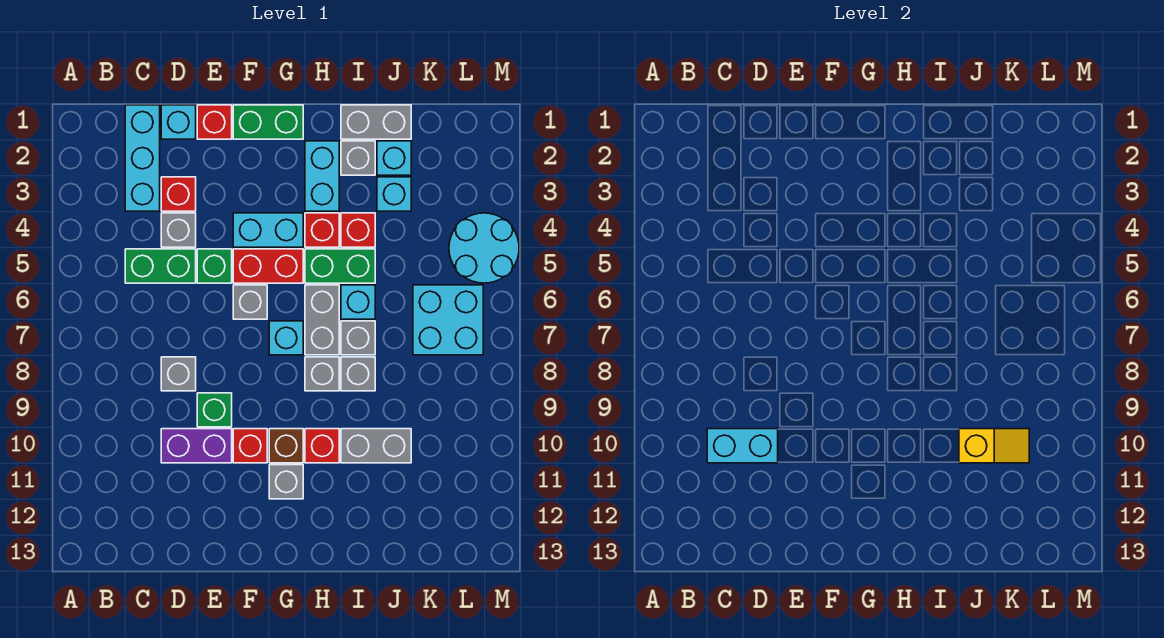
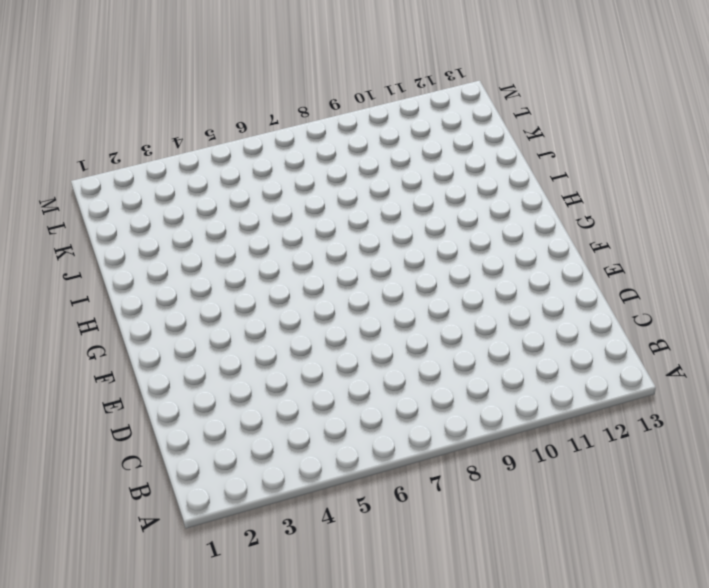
none -> cyan brick C1:C3 level 1
none -> green brick C5:D5 level 1
none -> cyan brick D1 level 1
none -> red brick D3 level 1

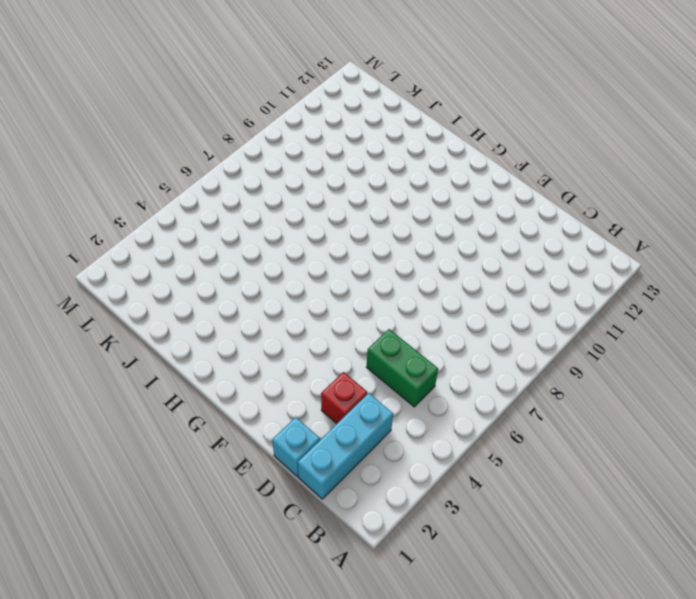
none -> grey brick D4 level 1
none -> grey brick D8 level 1
none -> purple brick D10:E10 level 1
none -> red brick E1 level 1

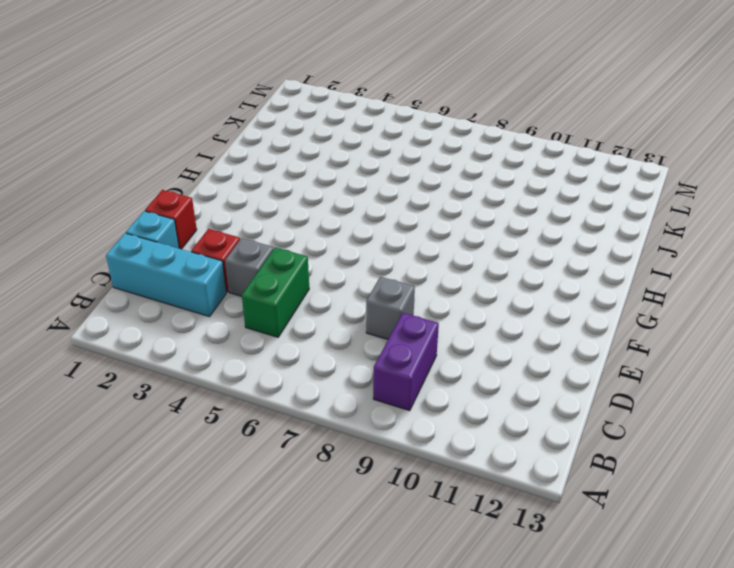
purple brick B9:C9 level 1 -> purple brick D10:E10 level 1
none -> green brick E5 level 1
none -> green brick E9 level 1
none -> green brick F1:G1 level 1
none -> cyan brick F4:G4 level 1

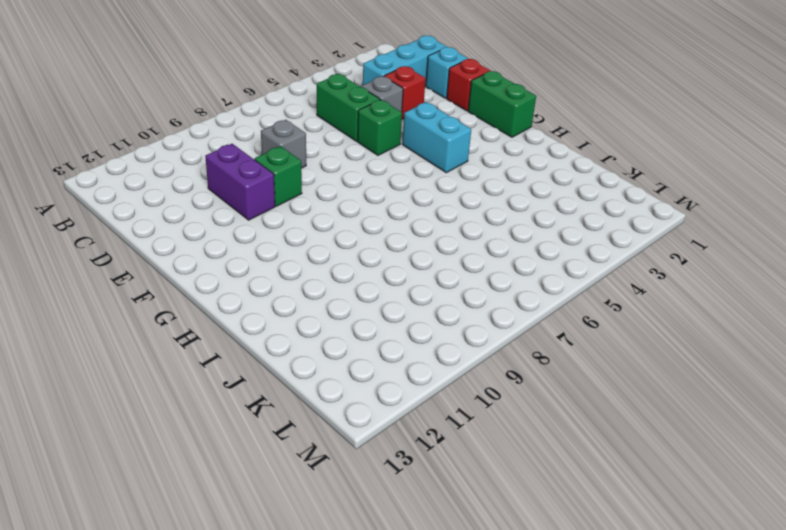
none -> red brick F5:G5 level 1
none -> grey brick F6 level 1
none -> red brick F10 level 1
none -> cyan brick G7 level 1

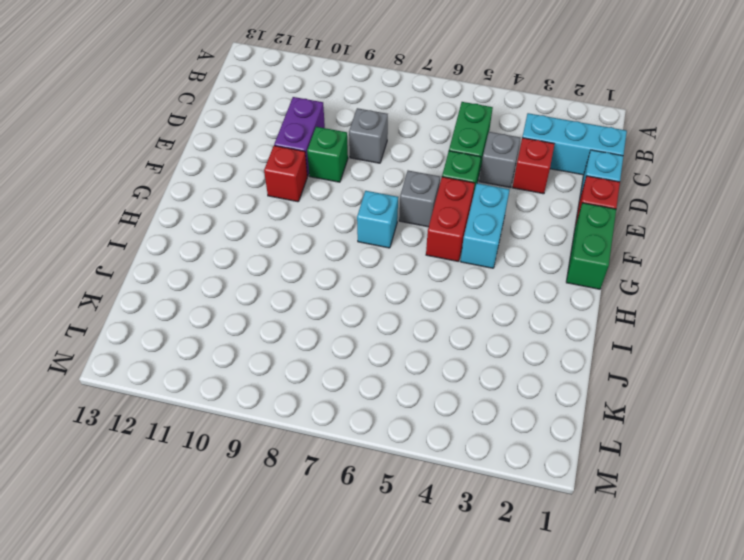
none -> brown brick G10 level 1
none -> grey brick G11 level 1
none -> cyan brick H2:H3 level 1
none -> red brick H4 level 1

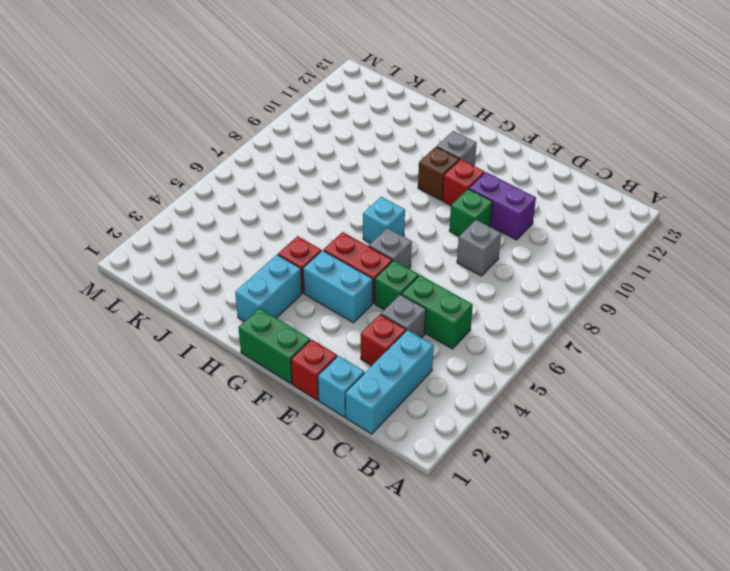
none -> green brick H5:I5 level 1
none -> grey brick H6:H7 level 1
none -> grey brick H8 level 1
none -> red brick H10 level 1

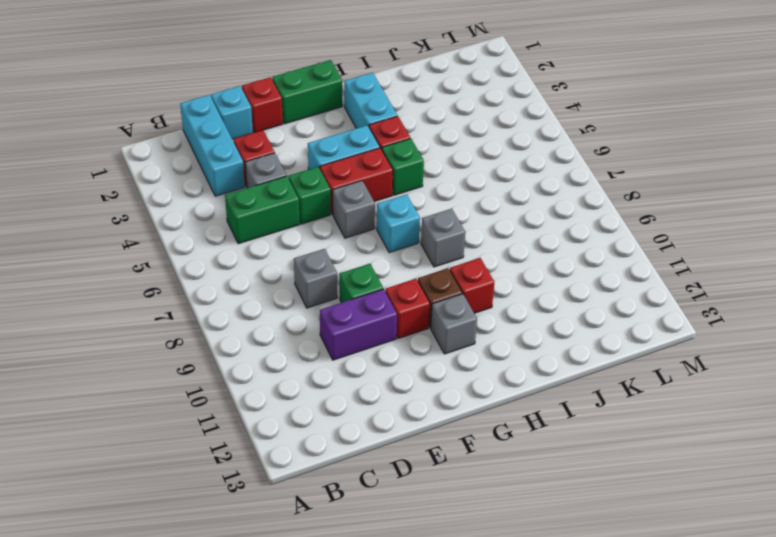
green brick H5 level 1 -> green brick H5:I5 level 1
none -> grey brick H6:H7 level 1
none -> grey brick I1:J1 level 1
none -> grey brick I2 level 1
none -> red brick I4 level 1

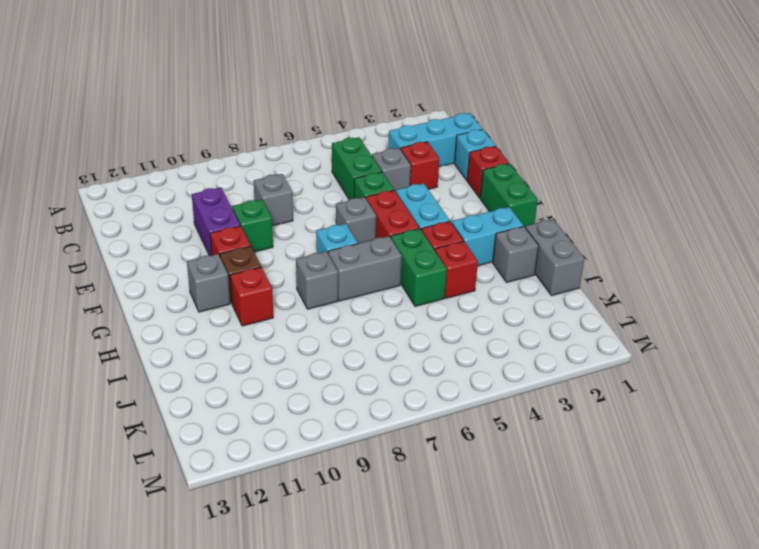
none -> cyan brick I6 level 1
none -> grey brick I7 level 1
none -> grey brick I8 level 1
none -> grey brick I10:J10 level 1

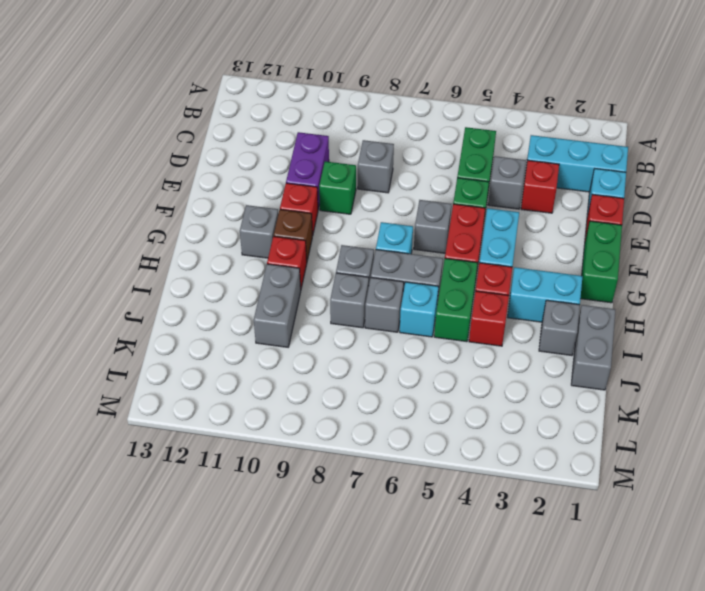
none -> cyan brick J2 level 1
none -> cyan brick J3 level 1
none -> cyan brick K6:L7 level 1
none -> cyan round brick L4:M5 level 1

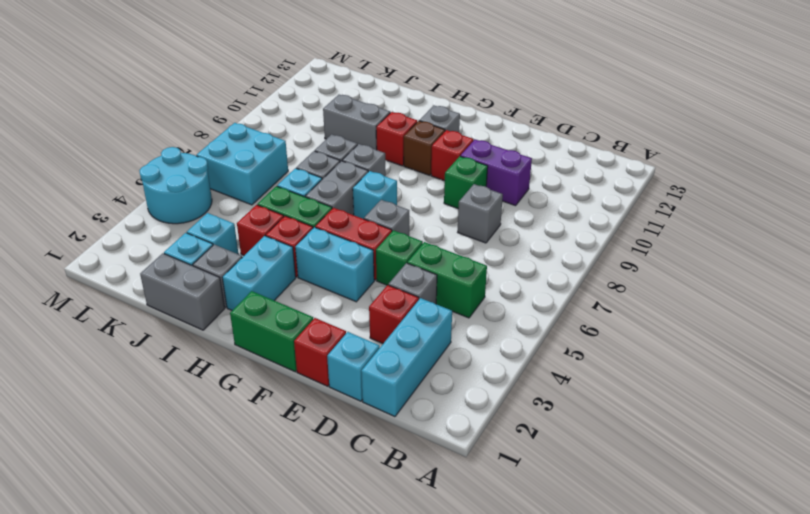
none -> cyan brick C10:D10 level 2
none -> yellow slope J10:K10 level 2 top J

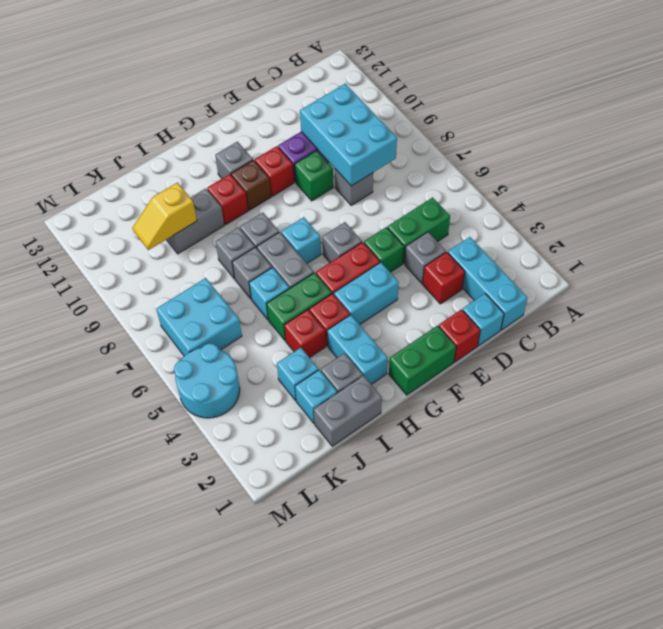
cyan brick C8:D10 level 2 -> cyan brick C10:D10 level 2

